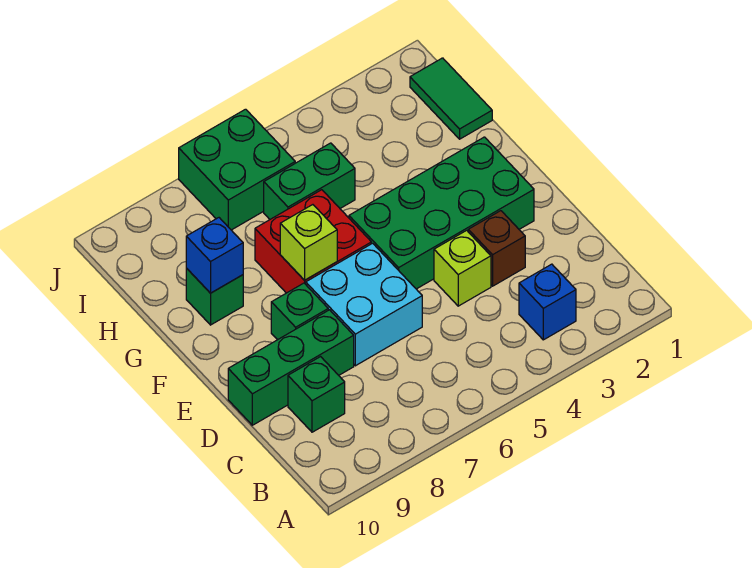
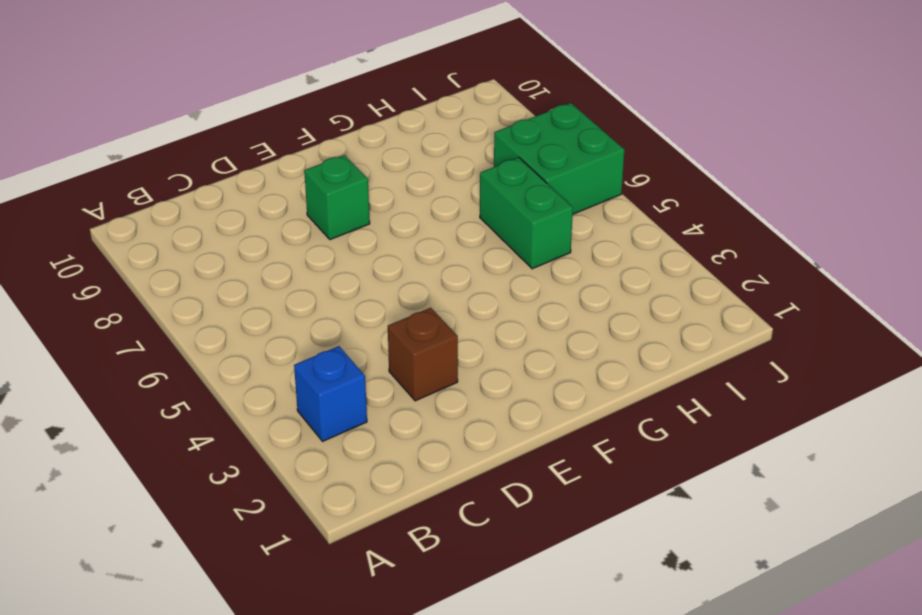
none -> green brick C9 level 1
none -> lime brick D4 level 1
none -> cyan brick D6:E7 level 1

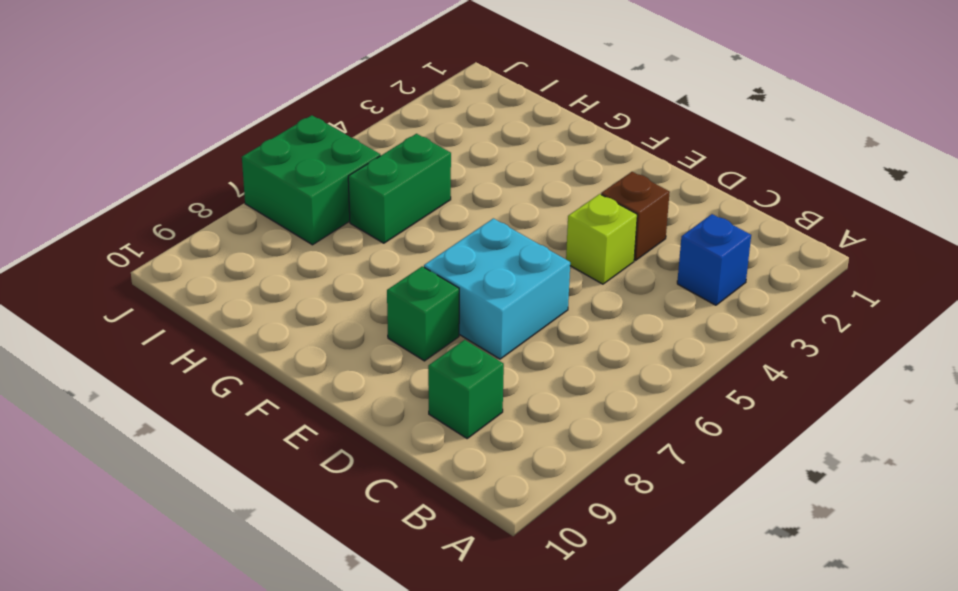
none -> green brick D8:D10 level 1
none -> green brick E2:F5 level 1
none -> red brick F6:G7 level 1

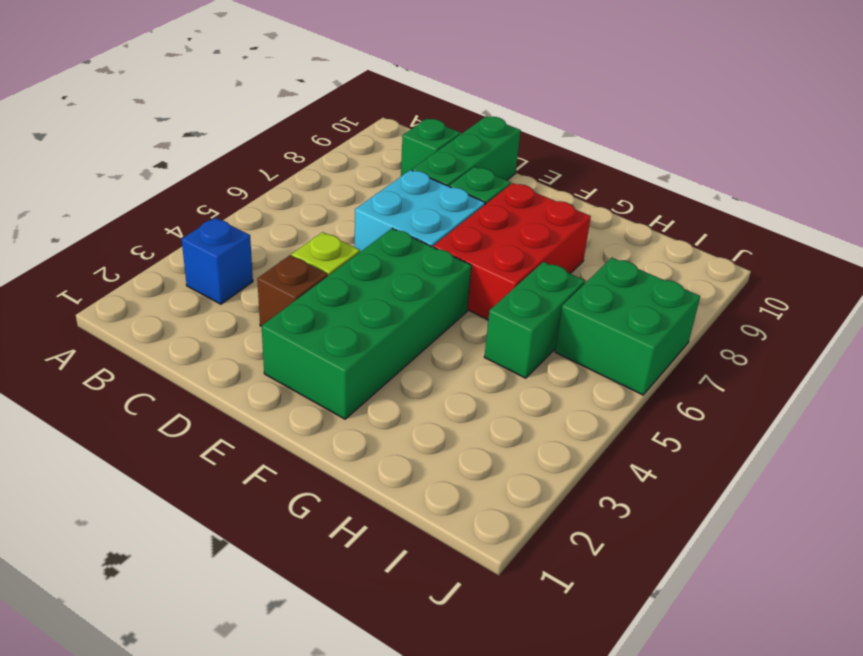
red brick F6:G8 level 1 -> red brick F6:G7 level 1
none -> green brick G9 level 1
none -> green tile H1:I1 level 1
none -> lime brick F7 level 2

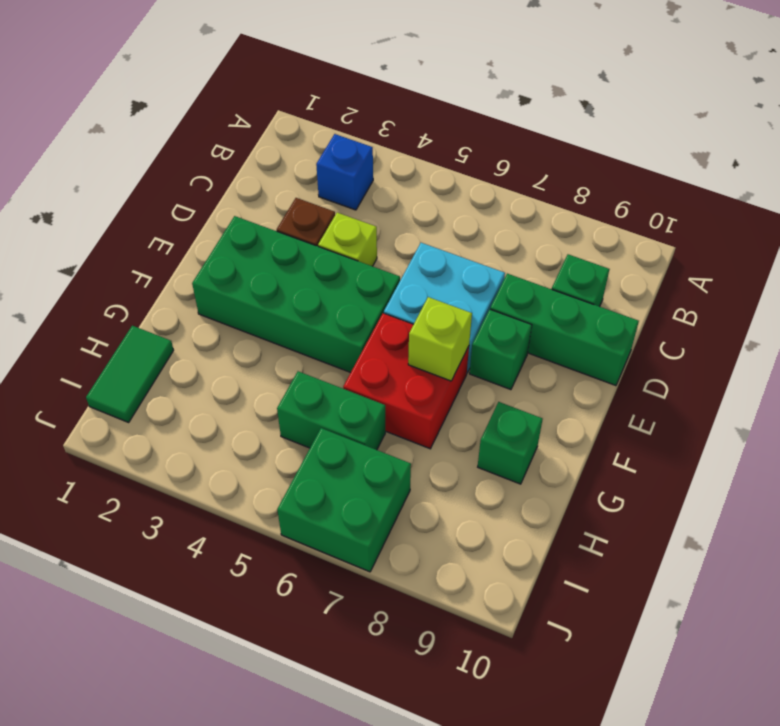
none -> blue brick G9 level 2

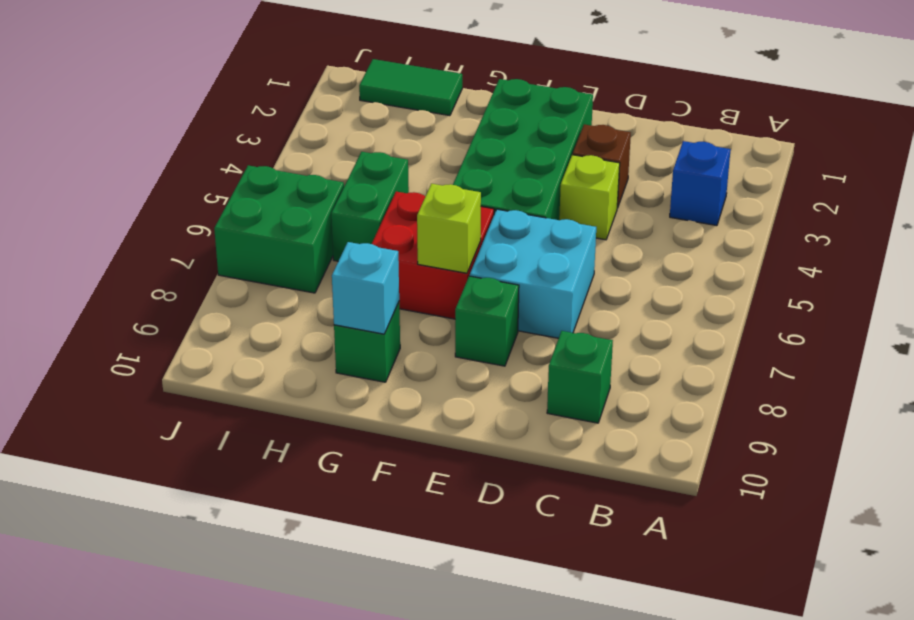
cyan brick G9 level 2 -> blue brick G9 level 2
none -> green brick D8:D10 level 1

